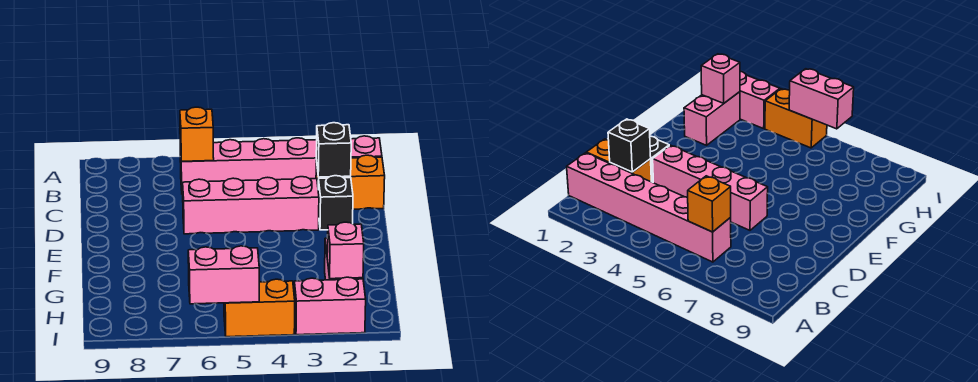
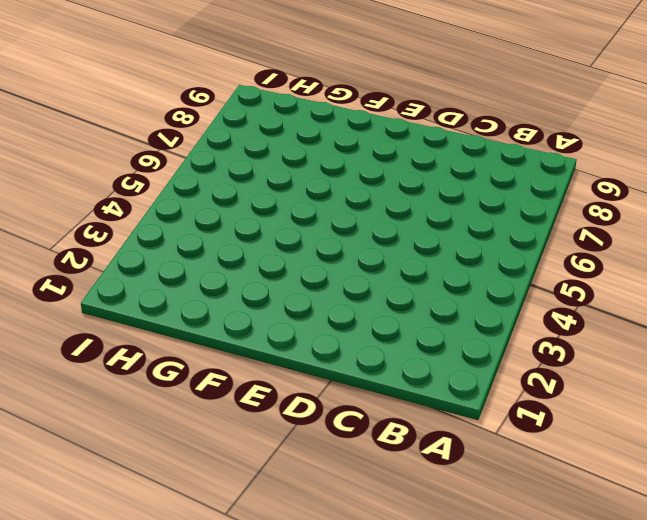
none -> pink brick B1:B6 level 1
none -> orange brick C1:C2 level 1

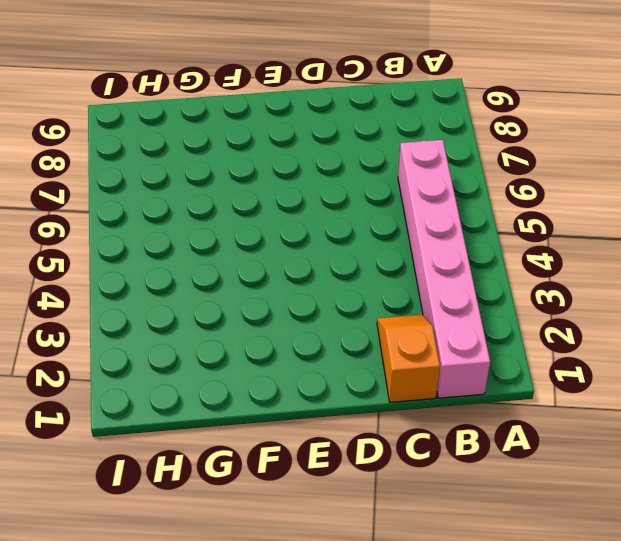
orange slope C1:C2 level 1 top 1 -> orange brick C1:C2 level 1
none -> black brick D2 level 1
none -> pink brick D3:D6 level 1

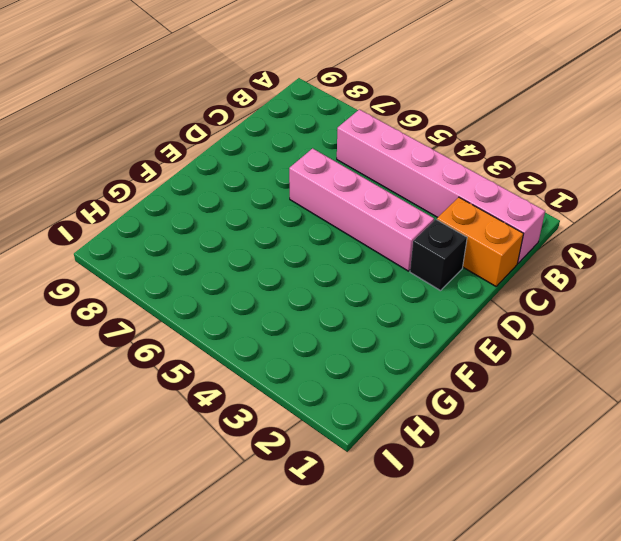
none -> pink brick G2:H2 level 1
none -> pink brick I2:I3 level 1

